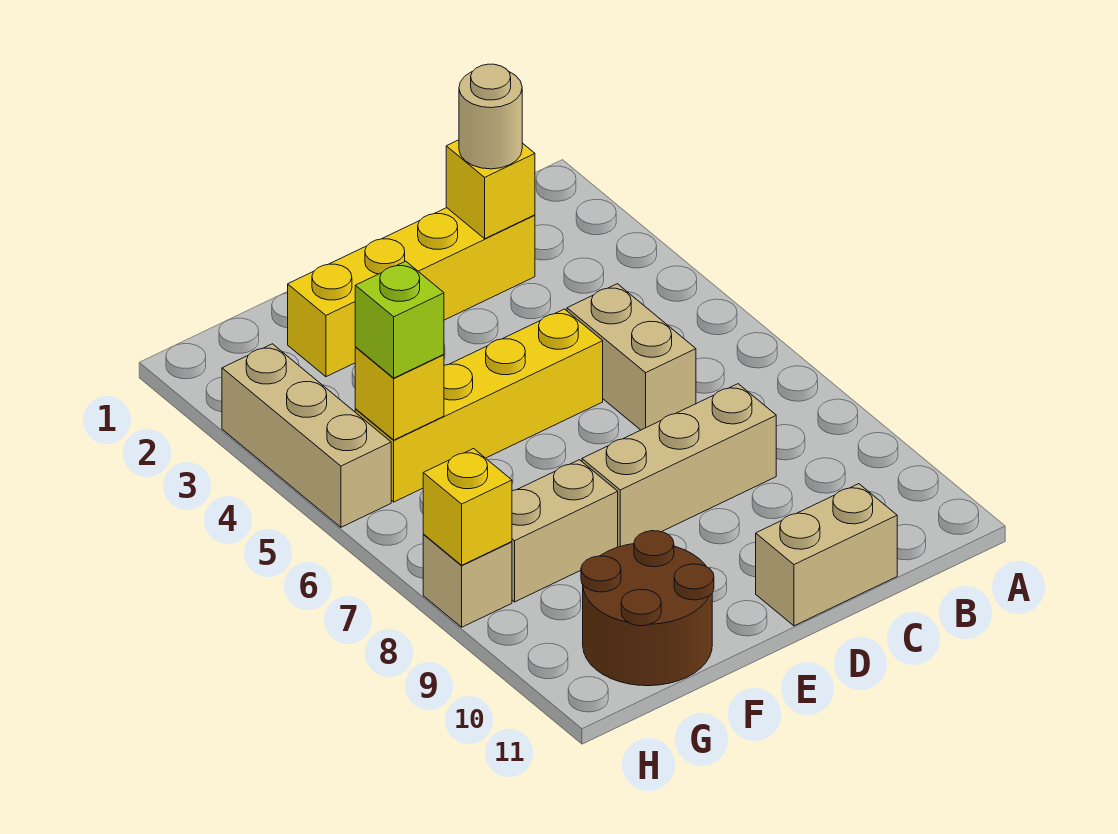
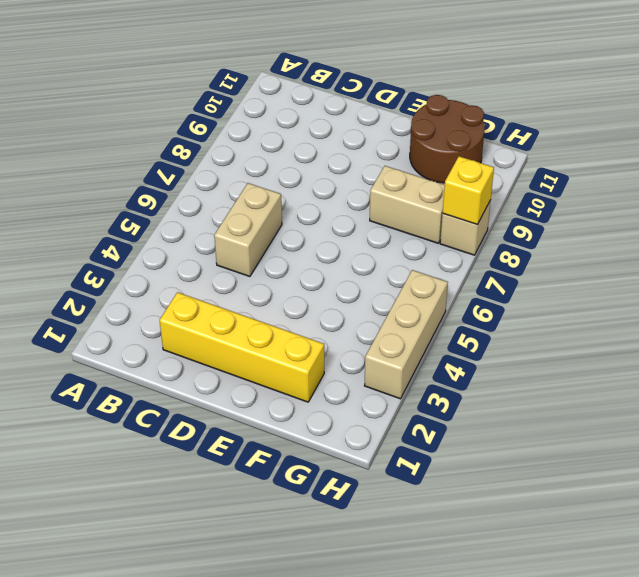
none -> tan brick C8:E8 level 1
none -> tan brick C11:D11 level 1
none -> yellow brick D5:G5 level 1

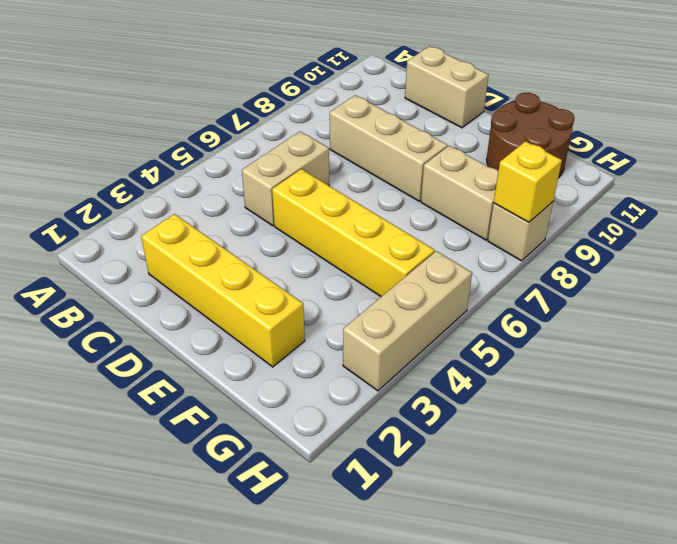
none -> yellow brick C2 level 2
none -> yellow brick G5 level 2
none -> tan round brick C2 level 3

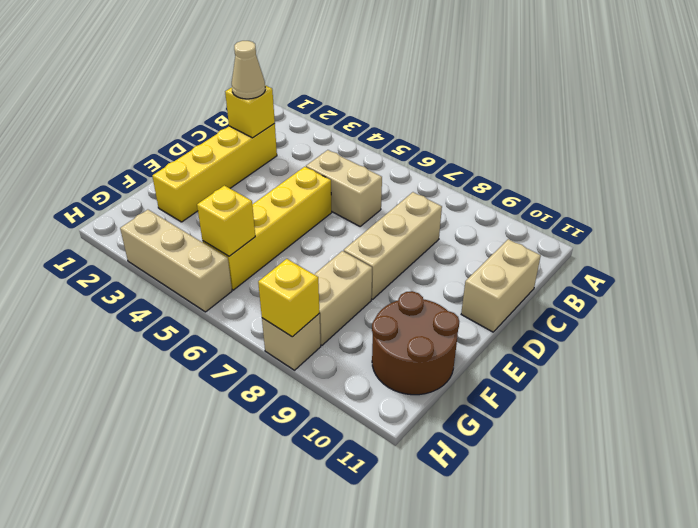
tan cone C2 level 3 -> tan round brick C2 level 3
none -> lime brick G5 level 3

